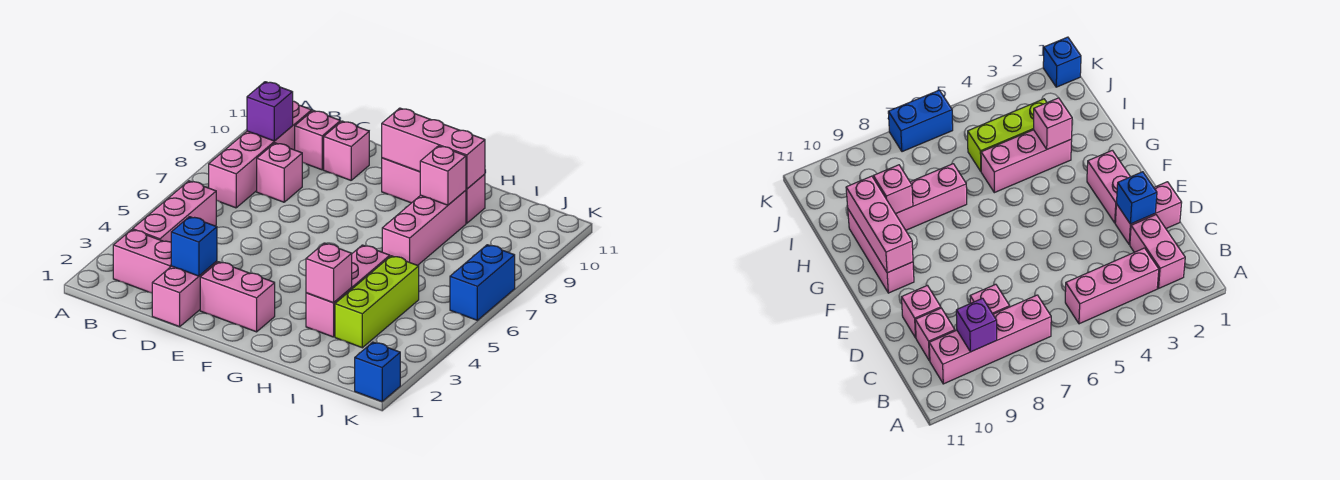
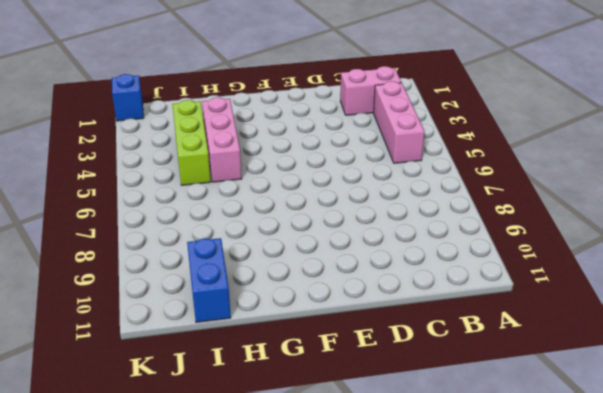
blue brick I10:I11 level 1 -> blue brick K6:K7 level 1
none -> pink brick B7:B10 level 1
none -> pink brick C8 level 1
none -> pink brick C10 level 1

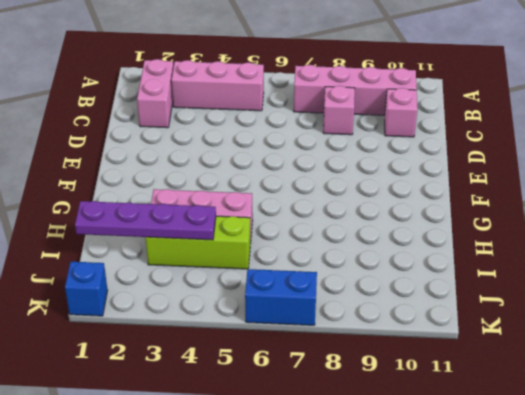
purple plate I1:I4 level 2 -> none
none -> pink brick D1:D2 level 1
none -> pink brick D10 level 1
none -> pink brick E2:F2 level 1

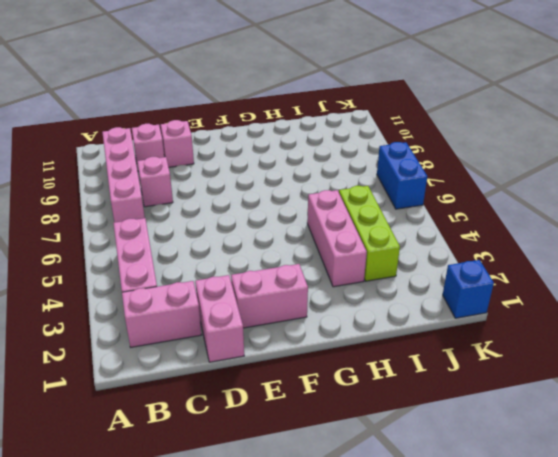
none -> pink brick F10:H10 level 1
none -> pink brick H7:H9 level 1
none -> purple brick B9 level 2

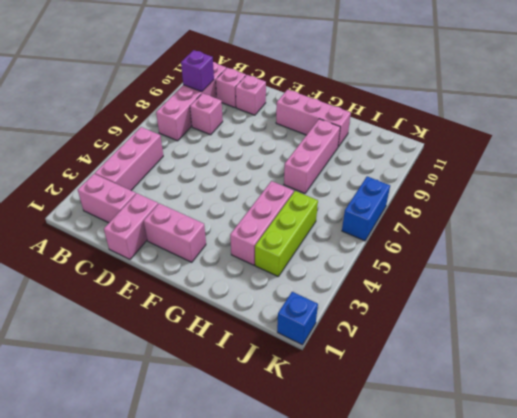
none -> blue brick D2 level 2
none -> pink brick F10:H10 level 2
none -> pink brick H3 level 2

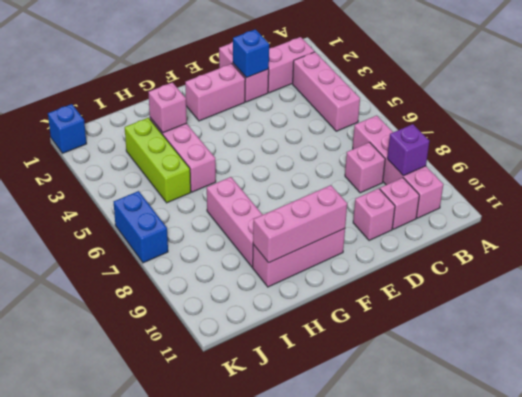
none -> pink brick H9 level 2

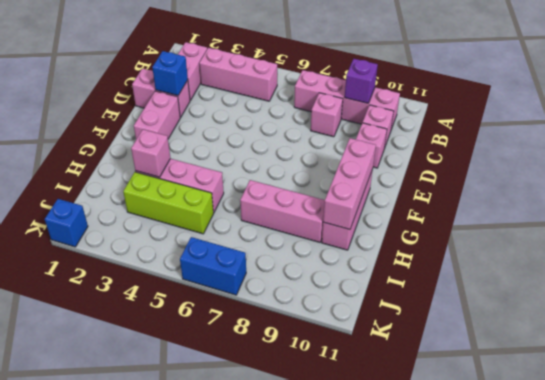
none -> pink brick H9 level 2

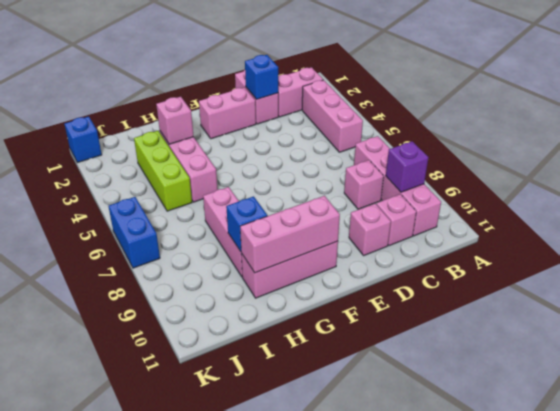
blue brick H9 level 2 -> pink brick H9 level 2

